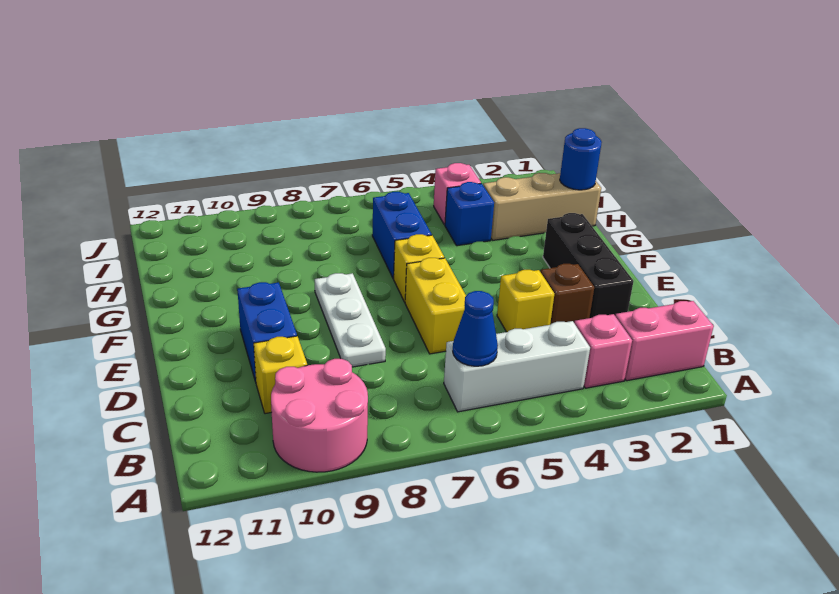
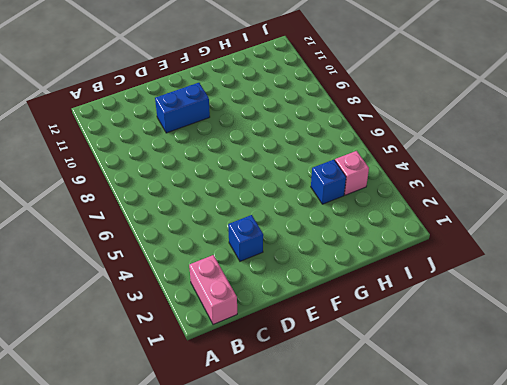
blue brick D3 level 1 -> brown brick D3 level 1
none -> pink round brick A9:B10 level 1
none -> pink brick B3 level 1
none -> white brick B4:B6 level 1

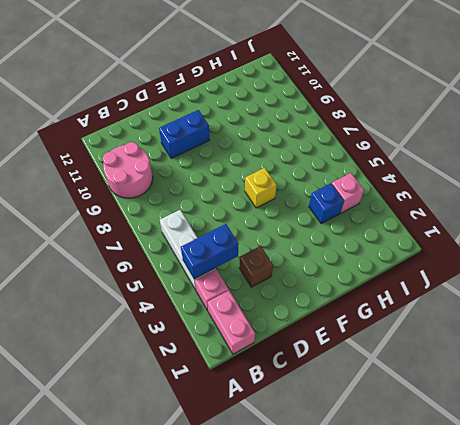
blue brick B4:C4 level 2 -> blue brick G6:H6 level 1
none -> yellow brick C10 level 1
none -> black brick D2:F2 level 1
none -> yellow brick D4 level 1

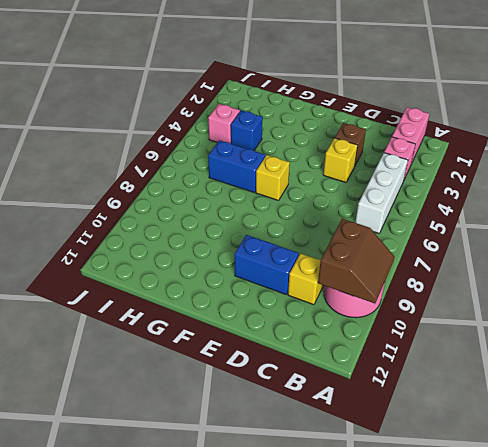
brown slope A9:B10 level 2 top B -> none
none -> black brick D2:F2 level 1
none -> yellow brick D6:E6 level 1
none -> white plate D8:F8 level 1

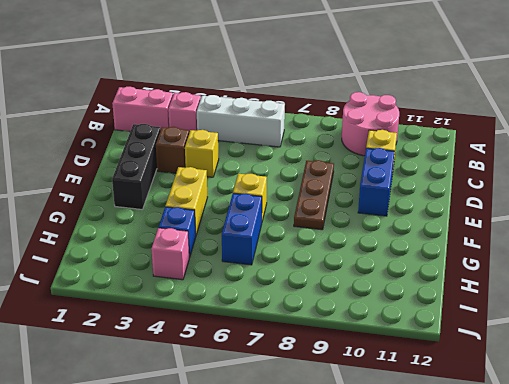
brown plate D8:F8 level 1 -> white plate D8:F8 level 1
yellow brick F4:G4 level 1 -> yellow brick D6:E6 level 1
none -> tan brick H1:H3 level 1
none -> blue cone B6 level 2
none -> blue round brick H1 level 2

